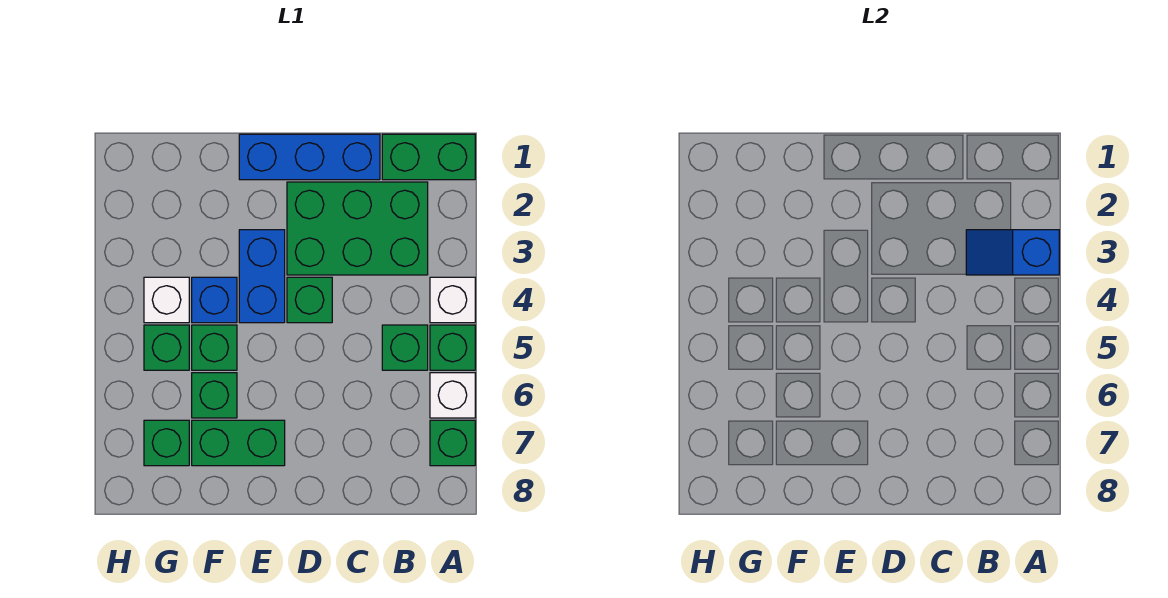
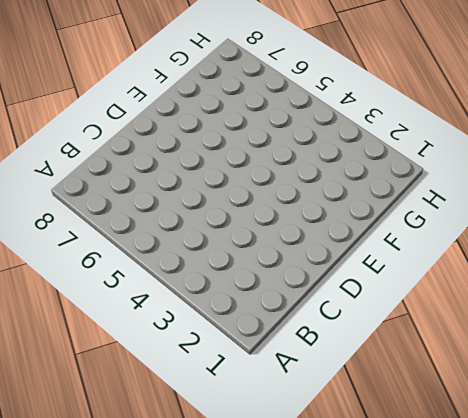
none -> green brick A1:B1 level 1
none -> white brick A4 level 1
none -> green brick A5 level 1

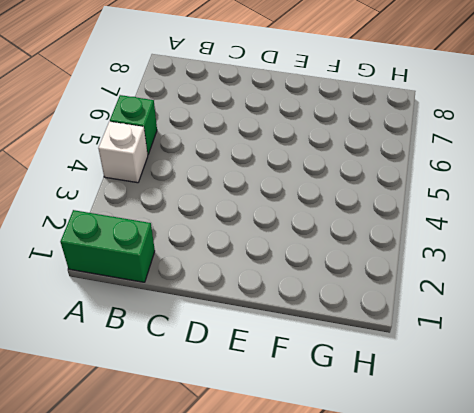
none -> white brick A6 level 1
none -> green brick A7 level 1
none -> green brick B2:D3 level 1

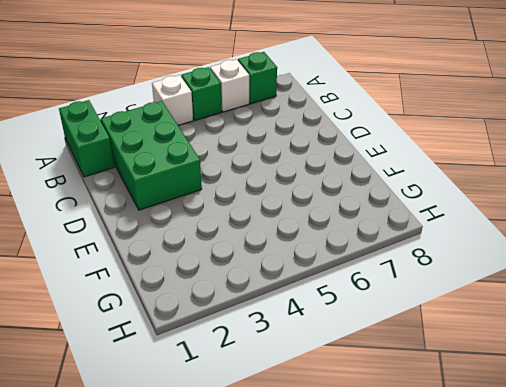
none -> green brick B5 level 1
none -> blue brick C1:E1 level 1
none -> green brick D4 level 1

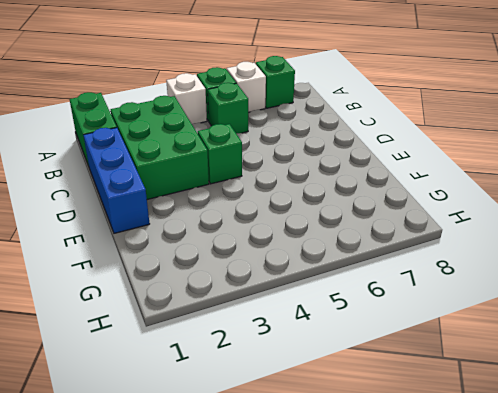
none -> blue brick E3:E4 level 1
none -> green brick E7:F7 level 1
none -> blue brick F4 level 1

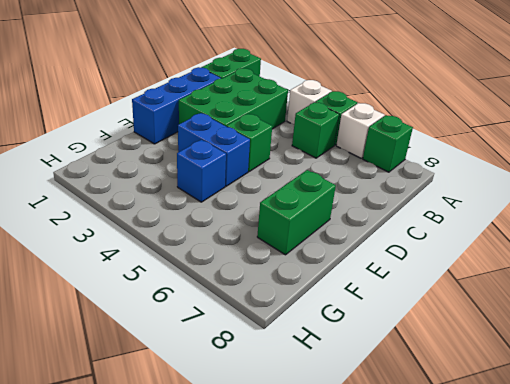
none -> green brick F5 level 1
none -> green brick F6 level 1
none -> white brick G4 level 1

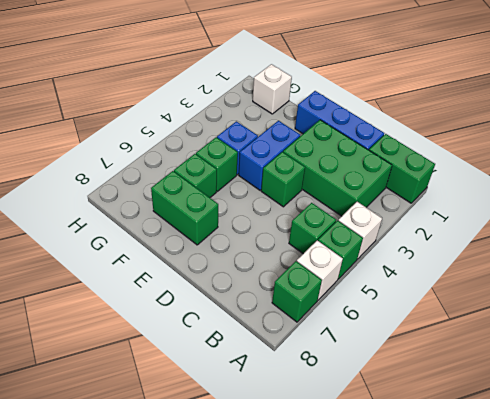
white brick G1 level 1 -> white brick G4 level 1
none -> green brick G5 level 1
none -> green brick G7 level 1
none -> blue slope A3:B3 level 2 top A

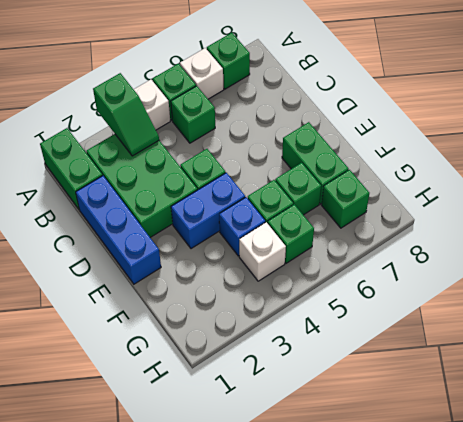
green slope A3:B3 level 2 top A -> blue slope A3:B3 level 2 top A

